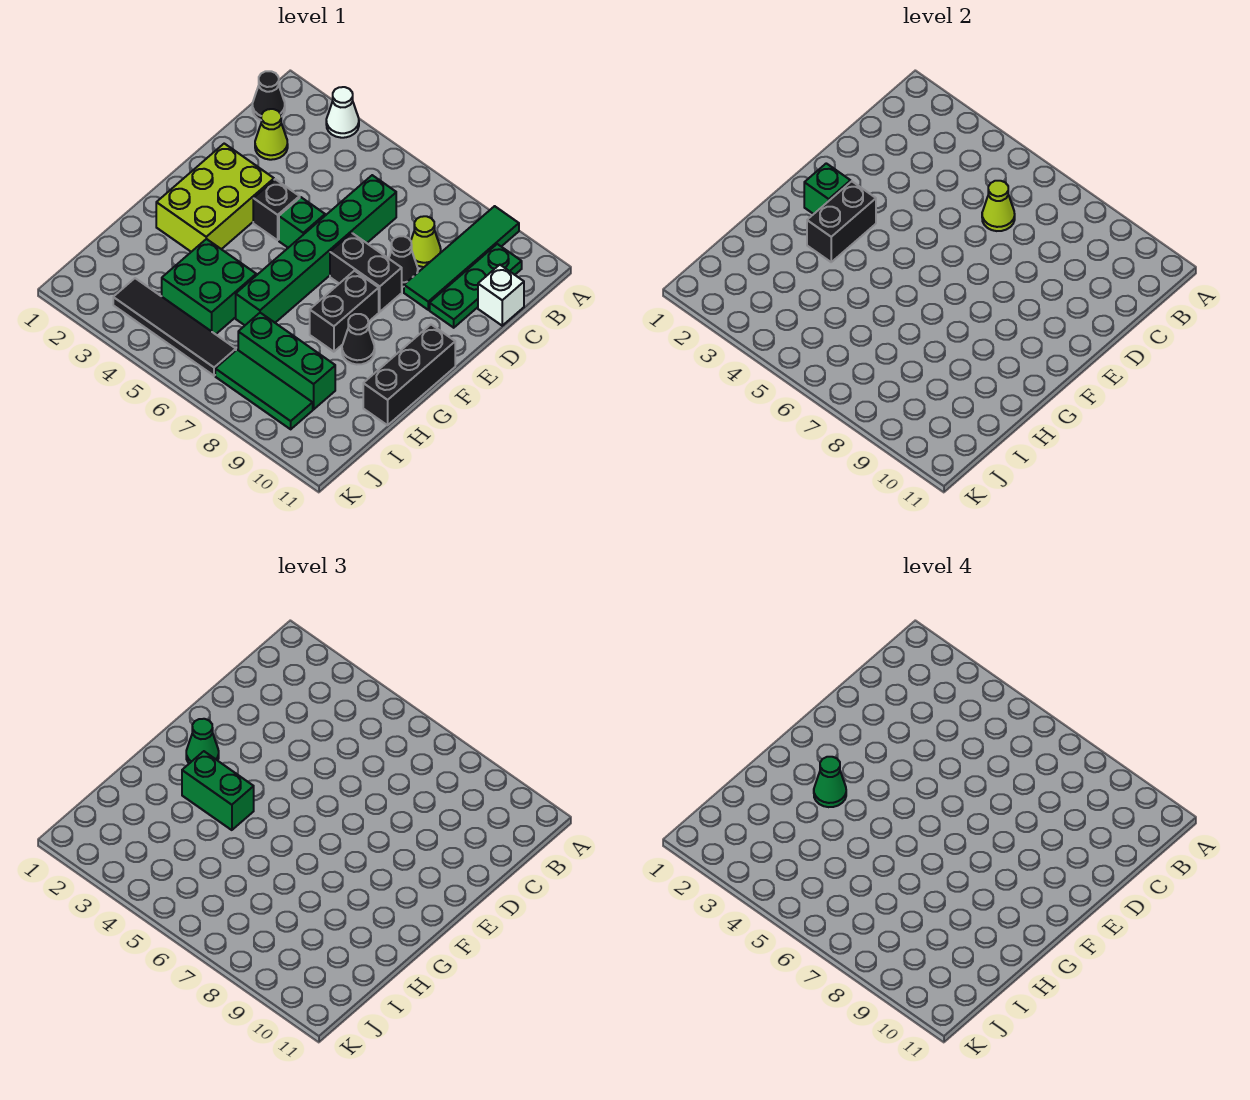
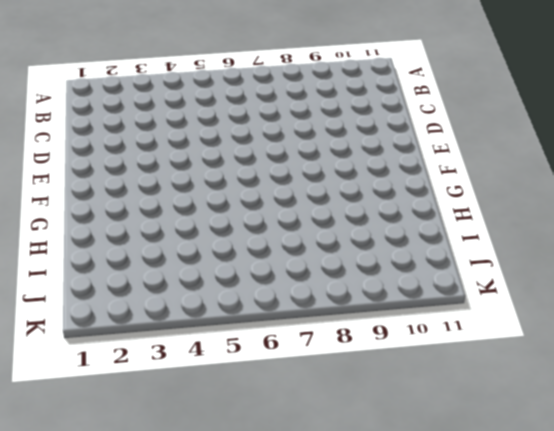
none -> white cone A3 level 1
none -> green tile A9:D9 level 1
none -> black cone B1 level 1

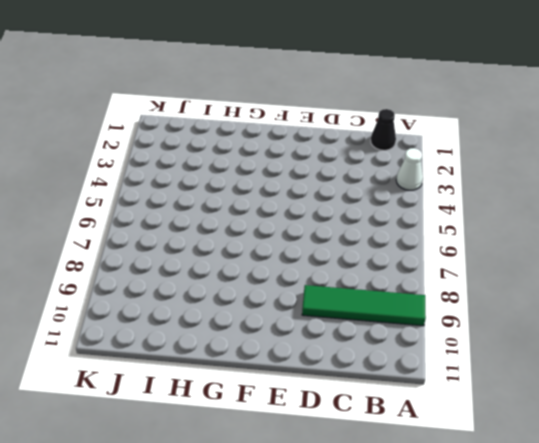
none -> green plate B10:D10 level 1
none -> lime cone C2 level 1
none -> green brick C6:H6 level 1

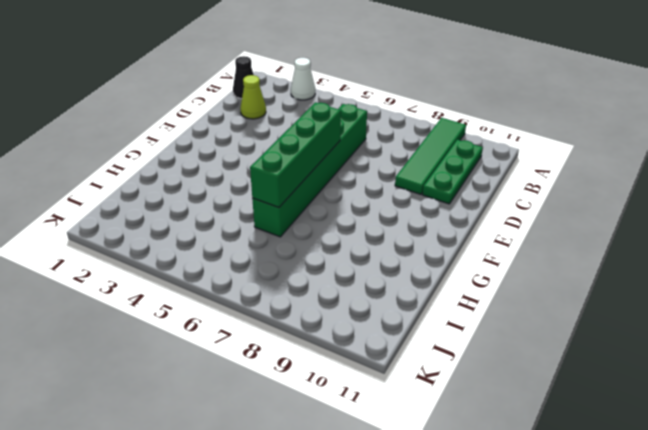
green brick E6:H6 level 2 -> none
none -> lime cone C8 level 1
none -> white brick C11 level 1
none -> black cone D8 level 1

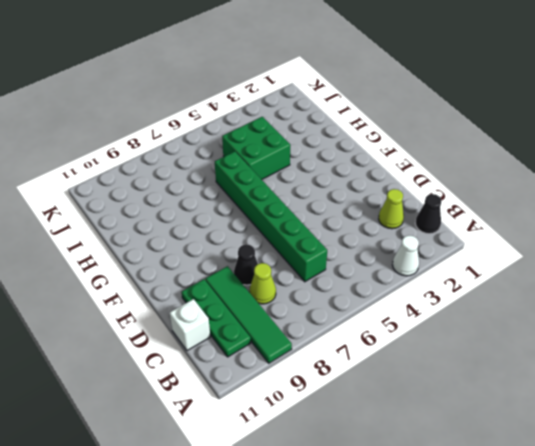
none -> lime brick E2:G3 level 1
none -> black brick E4 level 1
none -> green brick E5 level 1

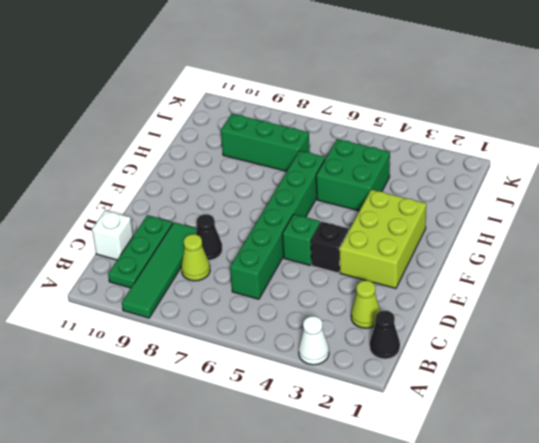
none -> black brick E7:E8 level 1
none -> black brick F8:G8 level 1
none -> black brick F11:H11 level 1

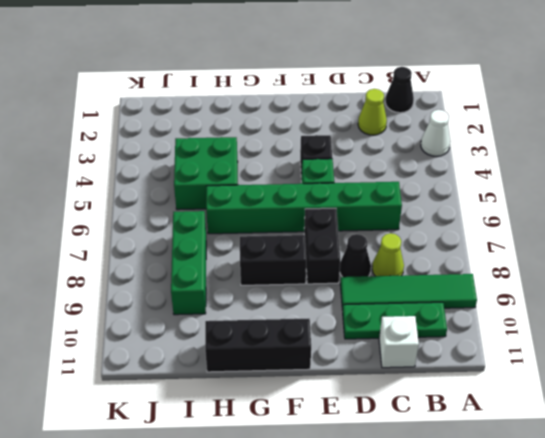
none -> lime brick E2:G3 level 1
none -> black cone G9 level 1
none -> black tile J3:J6 level 1

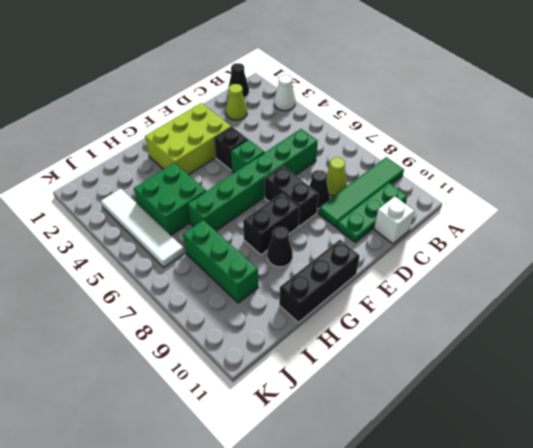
white tile J3:J6 level 1 -> black tile J3:J6 level 1
none -> green tile J7:J9 level 1
none -> lime cone C6 level 2
none -> green brick F2 level 2

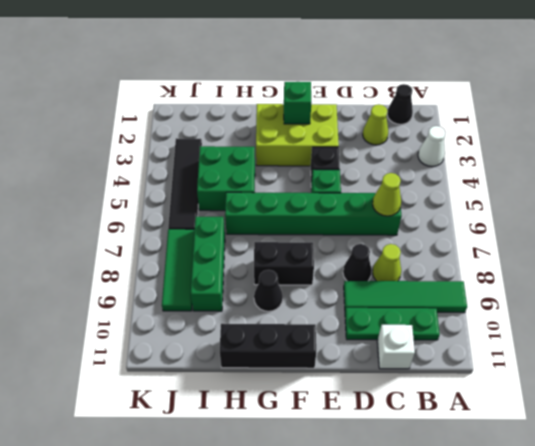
none -> black brick E7:E8 level 1
none -> black brick F3:G3 level 2
none -> green cone F2 level 3

